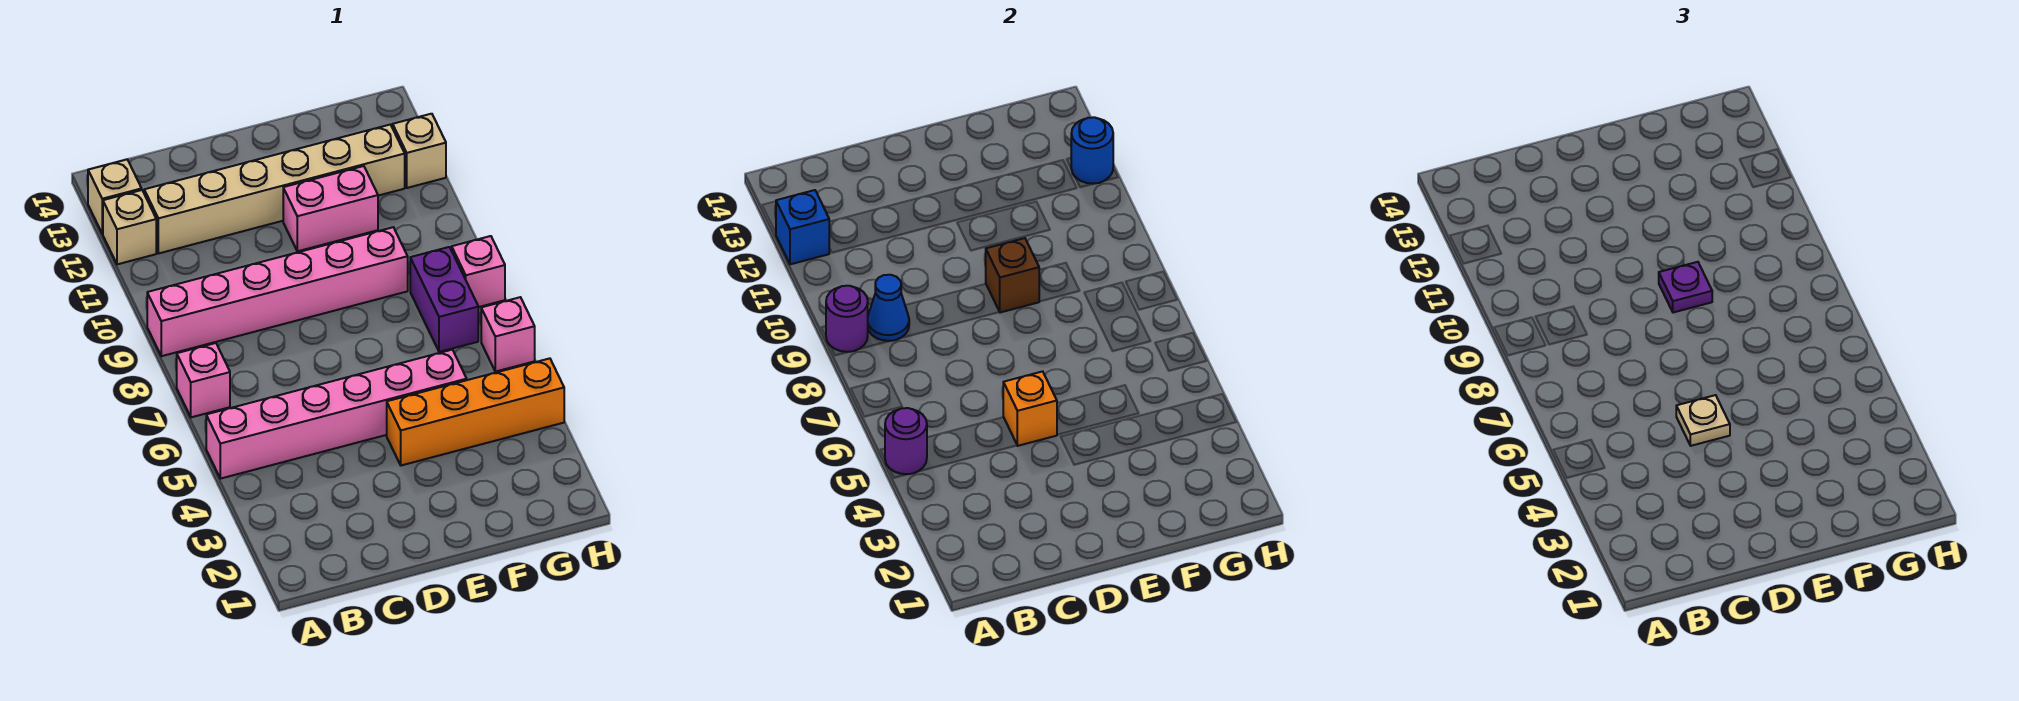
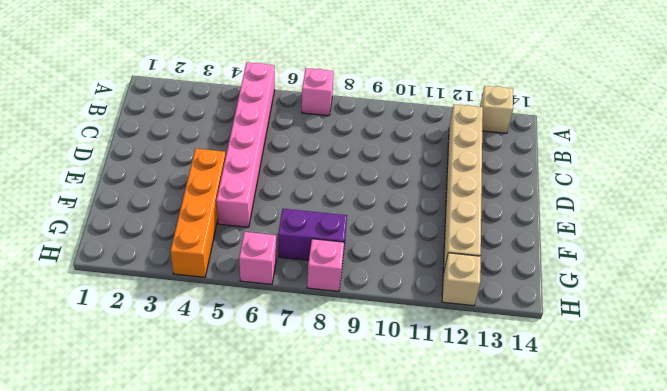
none -> pink brick A9:F9 level 1
none -> tan brick A12 level 1
none -> pink brick E11:F11 level 1

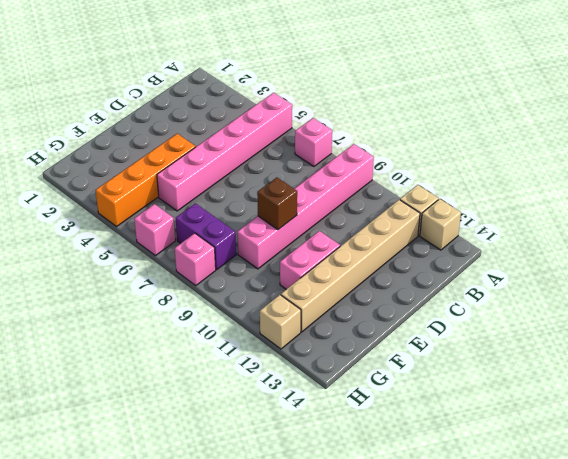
none -> purple round brick A5 level 2
none -> purple round brick A9 level 2
none -> blue brick A12 level 2

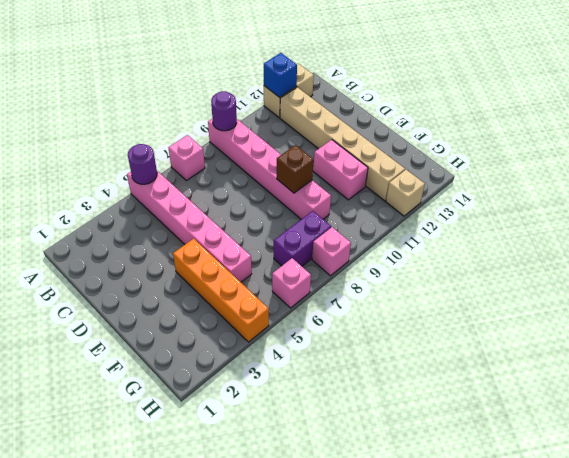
none -> blue cone B9 level 2
none -> orange brick D5 level 2
none -> blue round brick H12 level 2

